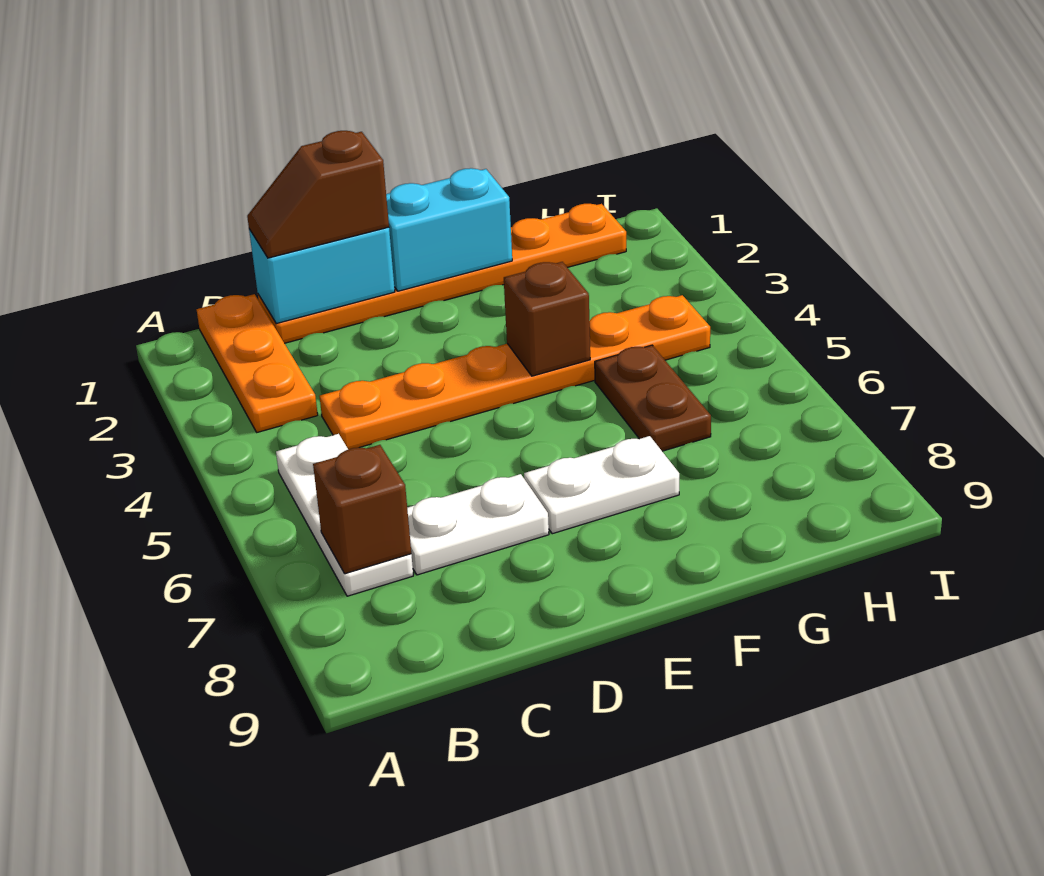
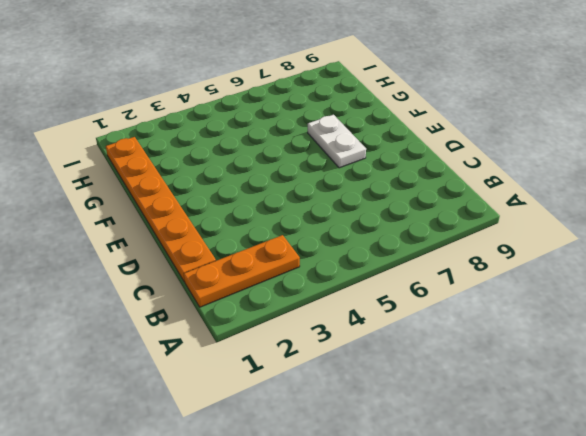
none -> white plate B5:B7 level 1
none -> orange plate C4:H4 level 1
none -> white plate C7:D7 level 1

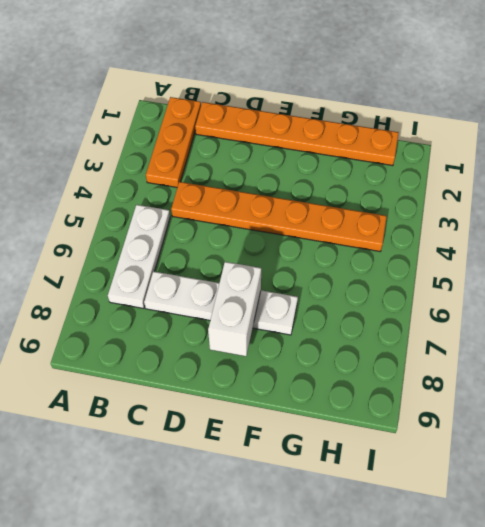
white brick E7:E8 level 2 -> none
none -> brown plate G5:G6 level 1
none -> brown brick B7 level 2
none -> cyan brick C1:D1 level 2

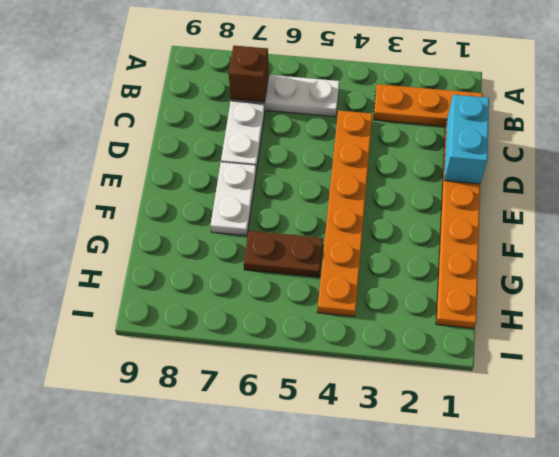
none -> cyan brick E1:F1 level 2
none -> brown brick F4 level 2
none -> brown slope C1:D1 level 3 top D

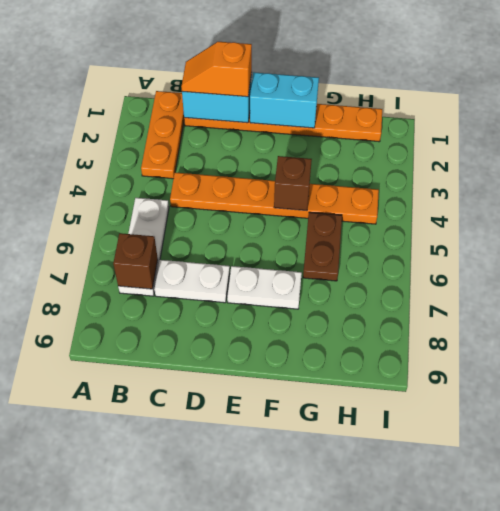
orange slope C1:D1 level 3 top D -> brown slope C1:D1 level 3 top D

